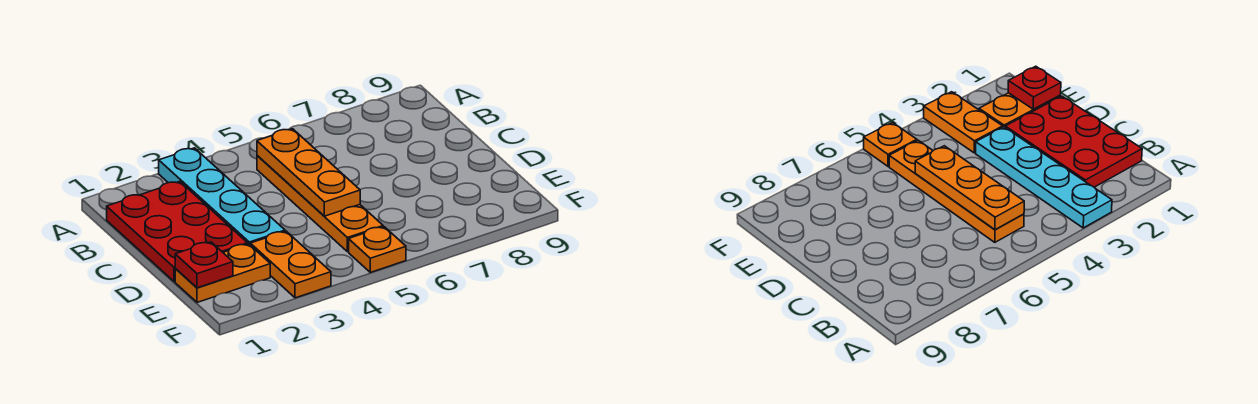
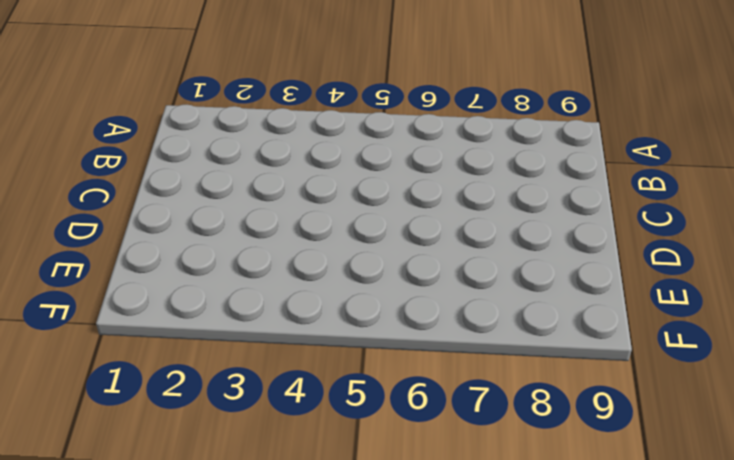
none -> cyan plate A3:D3 level 1
none -> red plate B1:D2 level 1

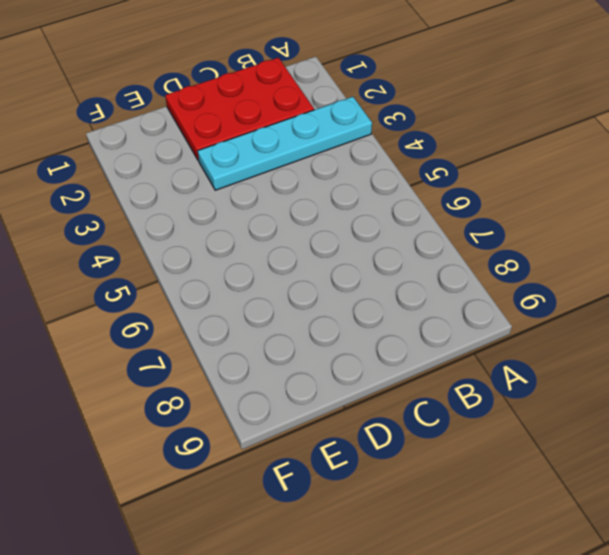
none -> orange plate B5:E5 level 1
none -> orange plate E1:E2 level 1

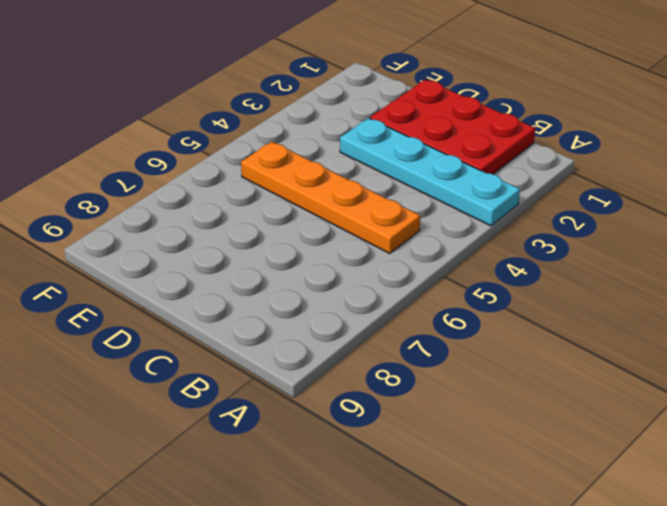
none -> orange plate E1:E2 level 1
none -> orange plate E3:F3 level 1

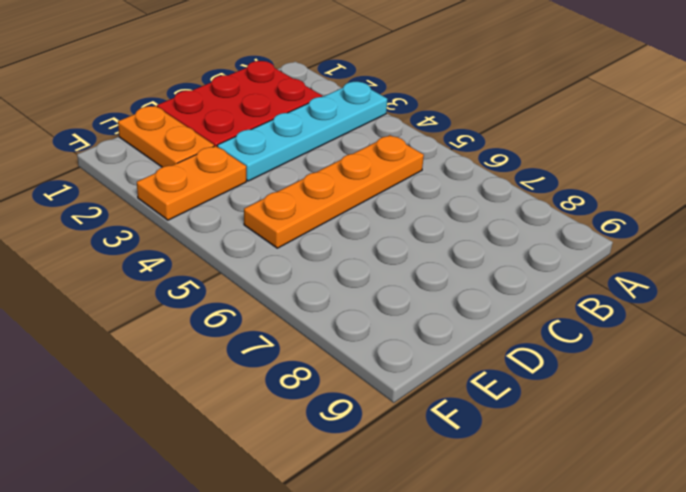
none -> orange plate F5 level 1
none -> orange plate B5:D5 level 2

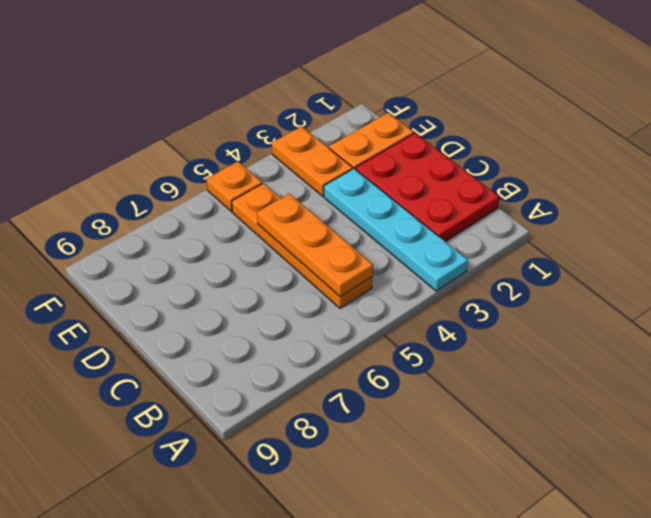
none -> red plate E1 level 2

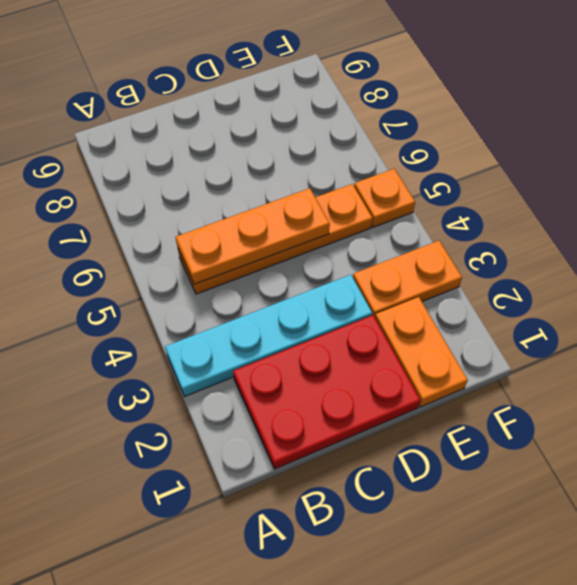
none -> red plate E1 level 2

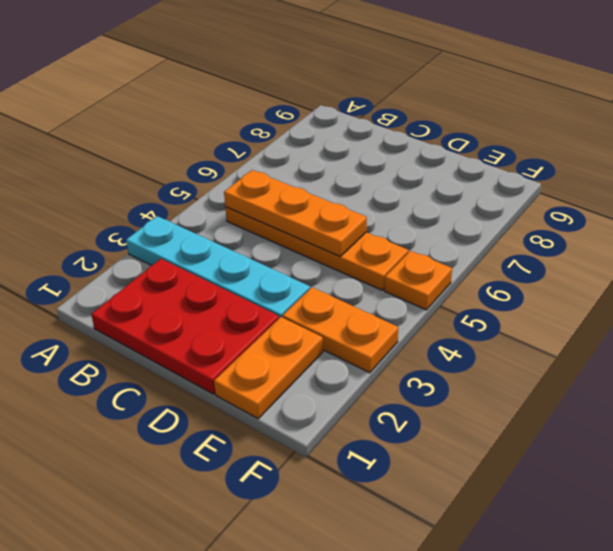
none -> red plate E1 level 2

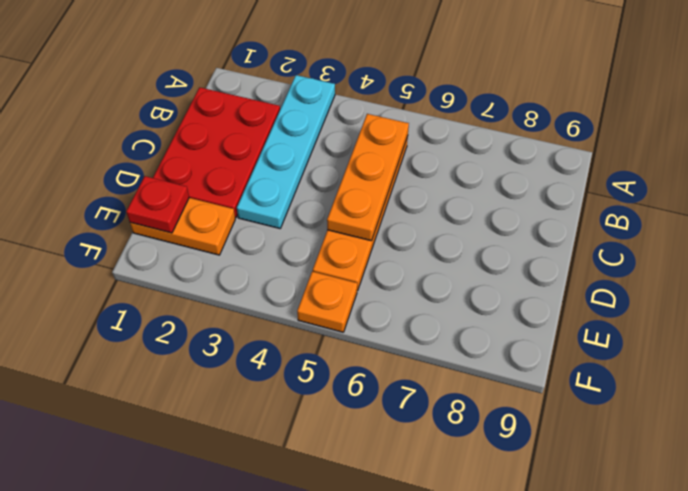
none -> orange plate E3:F3 level 1

